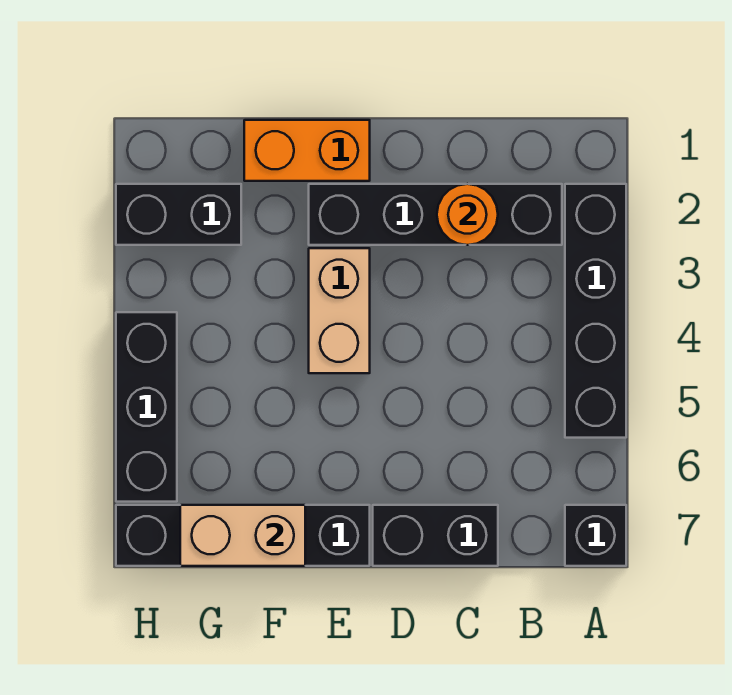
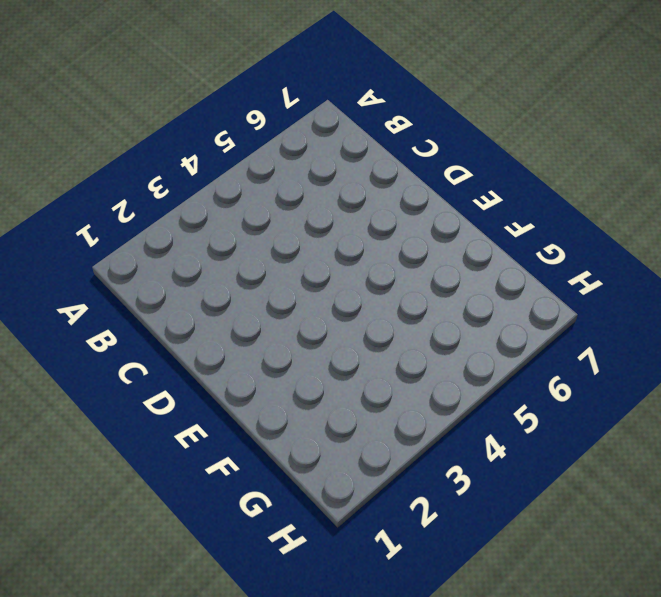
none -> black brick A2:A5 level 1
none -> black brick A7 level 1

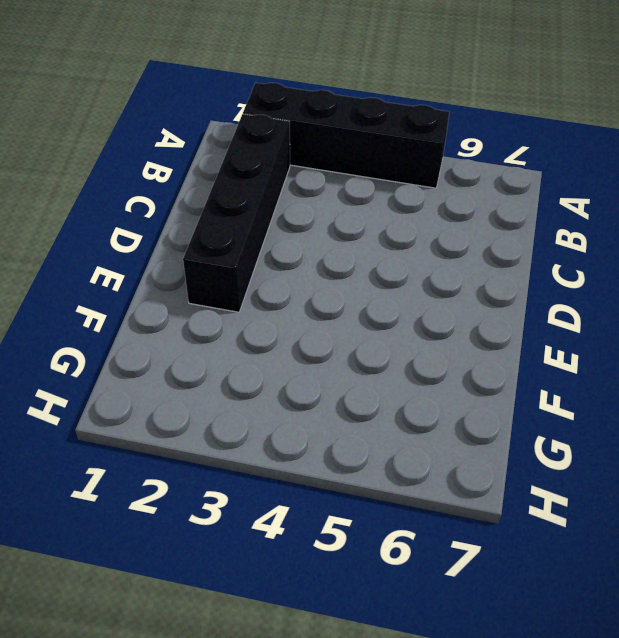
none -> black brick A7 level 1
none -> black brick C7:D7 level 1

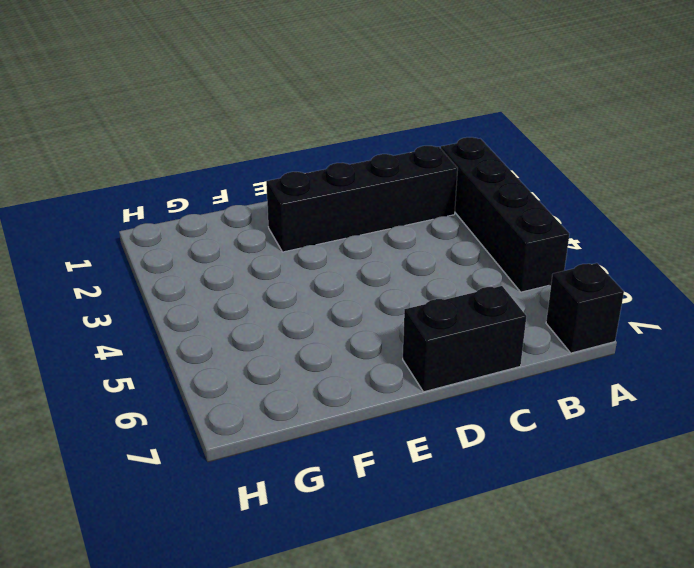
none -> orange brick E1:F1 level 1
none -> tan brick E3:E4 level 1

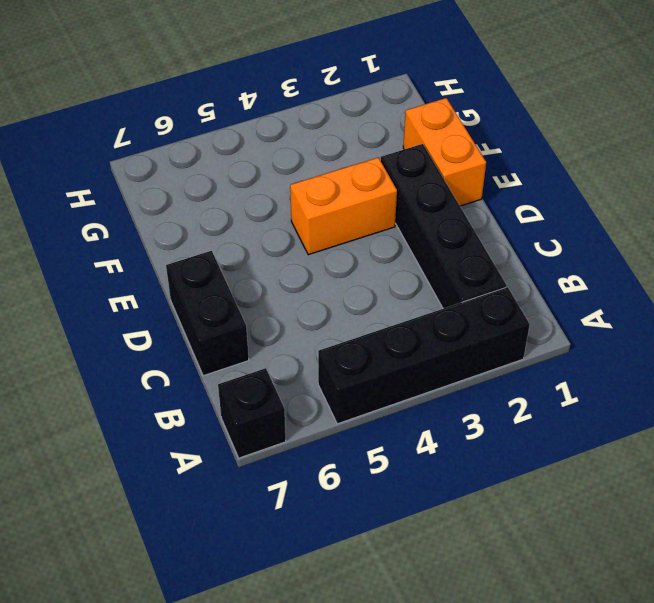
orange brick E3:E4 level 1 -> tan brick E3:E4 level 1
none -> black brick E7:H7 level 1
none -> black brick G2:H2 level 1

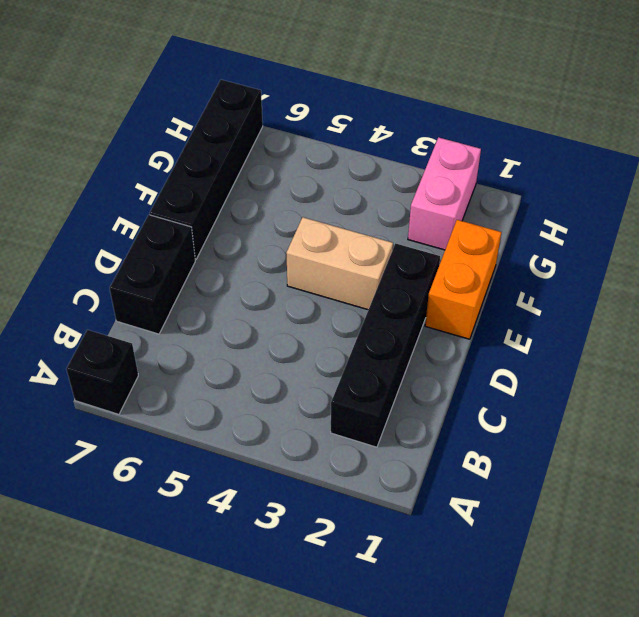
pink brick G2:H2 level 1 -> black brick G2:H2 level 1
none -> black brick A2:A5 level 1
none -> black brick H4:H6 level 1

